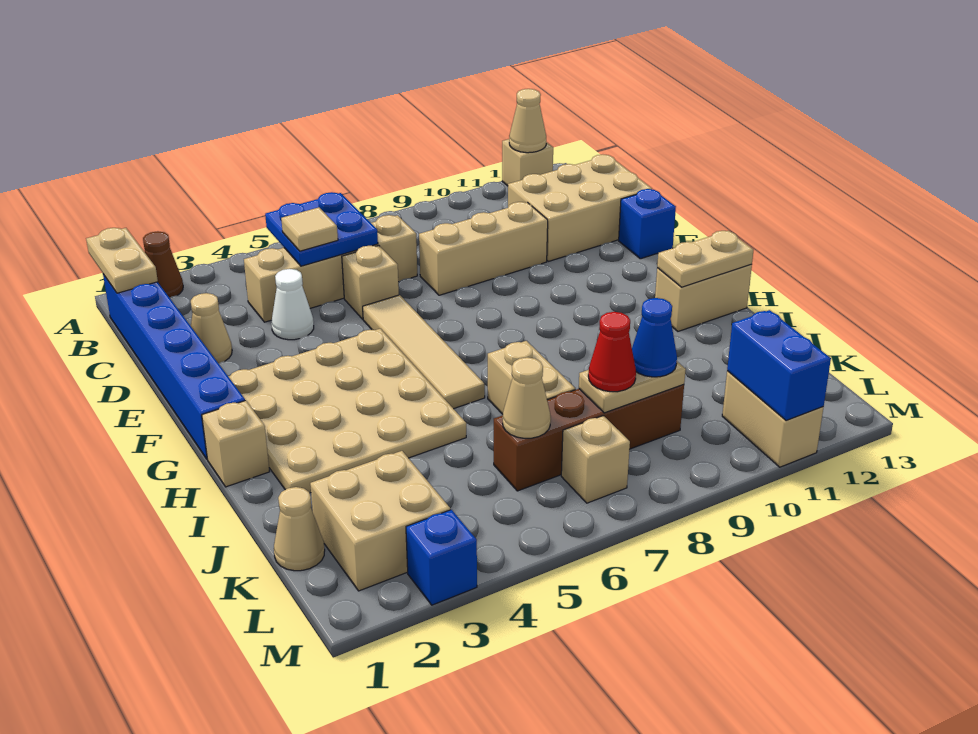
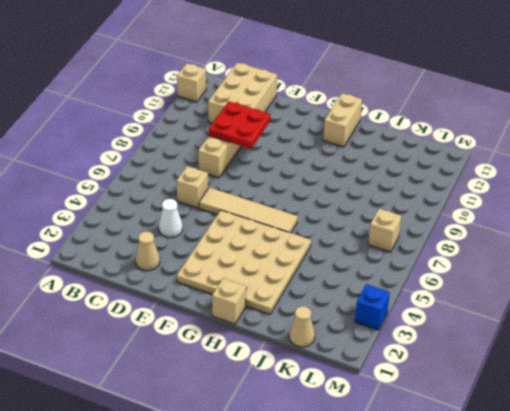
red plate D9:E10 level 2 -> none
none -> brown cone A2 level 1
none -> blue brick B1:G1 level 1
none -> tan brick C4:C7 level 1
none -> blue brick E13 level 1

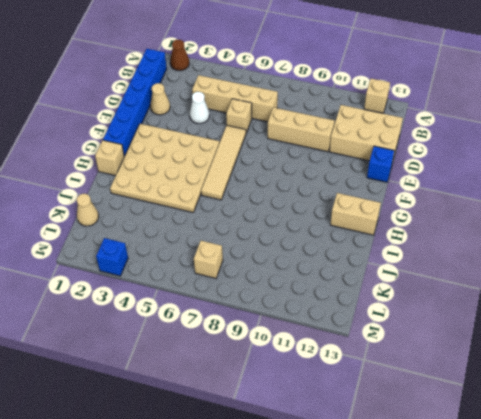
none -> tan brick I7:J7 level 1
none -> tan brick K2:L3 level 1
none -> brown brick K6:K9 level 1
none -> tan brick L11:M11 level 1

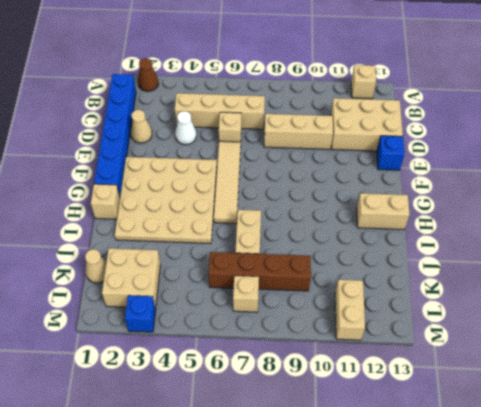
none -> tan plate A1:B1 level 2
none -> tan cone A12 level 2
none -> blue plate B5:C6 level 2
none -> tan plate H12:H13 level 2

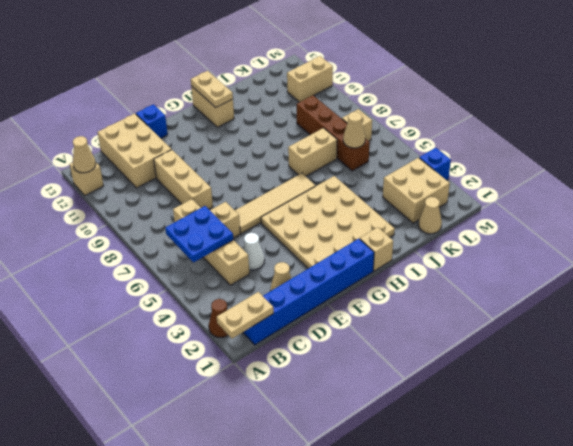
none -> tan plate K8:K9 level 2
none -> blue brick L11:M11 level 2
none -> tan tile C5 level 3
none -> red cone K8 level 3

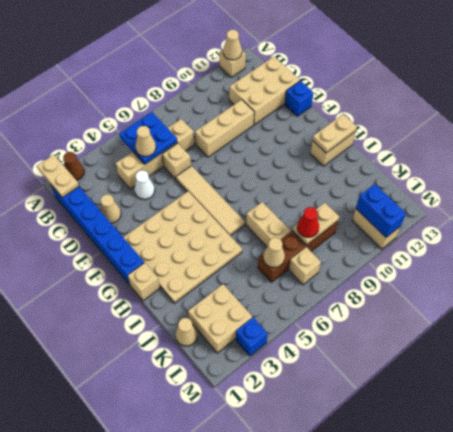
tan cone C5 level 3 -> tan tile C5 level 3
none -> blue cone K9 level 3

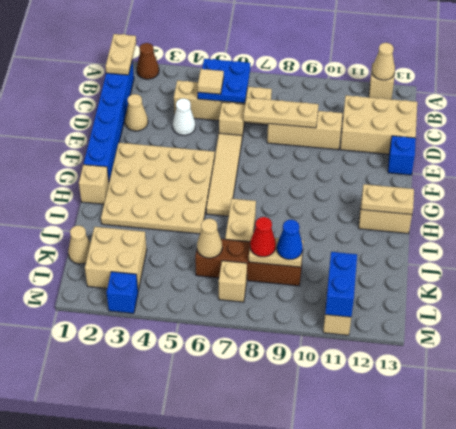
tan plate D7:D9 level 2 -> none

